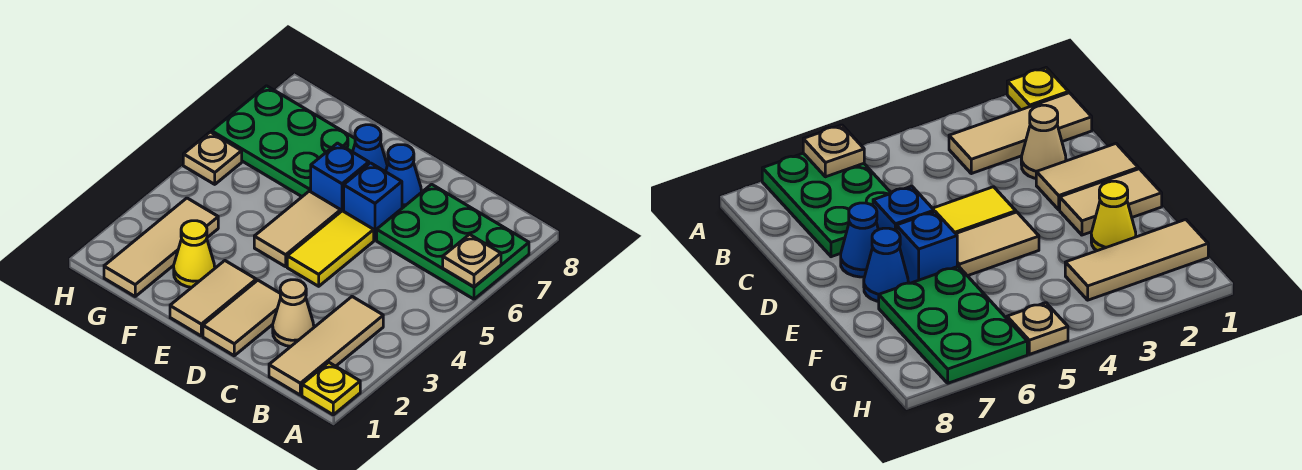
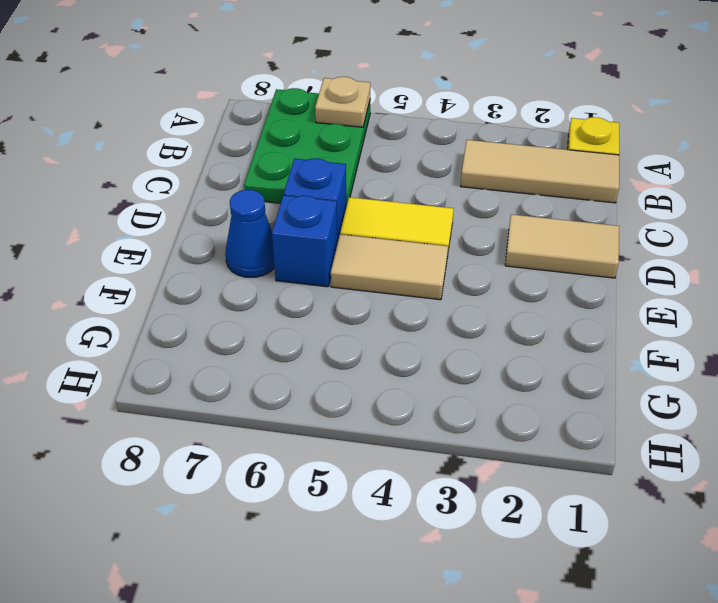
none -> tan cone C2 level 1
none -> blue cone D7 level 1
none -> tan tile E1:E2 level 1

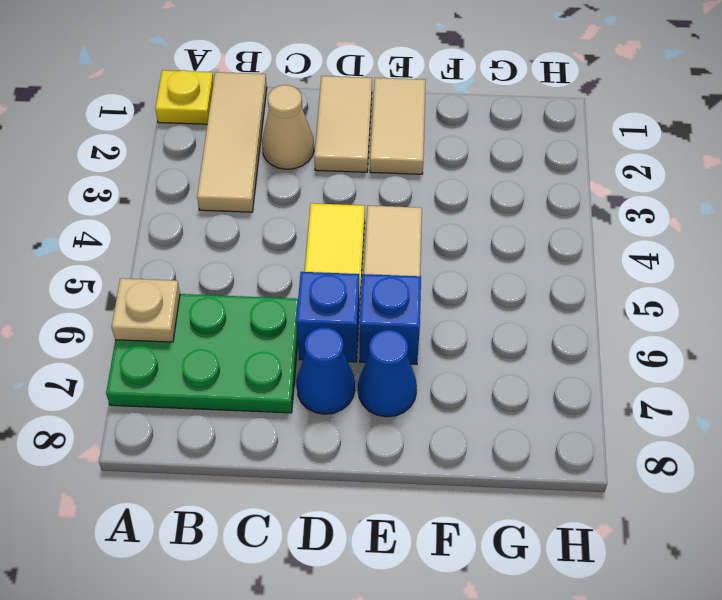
none -> yellow cone F2 level 1
none -> green plate F6:H7 level 1
none -> tan tile G1:G3 level 1

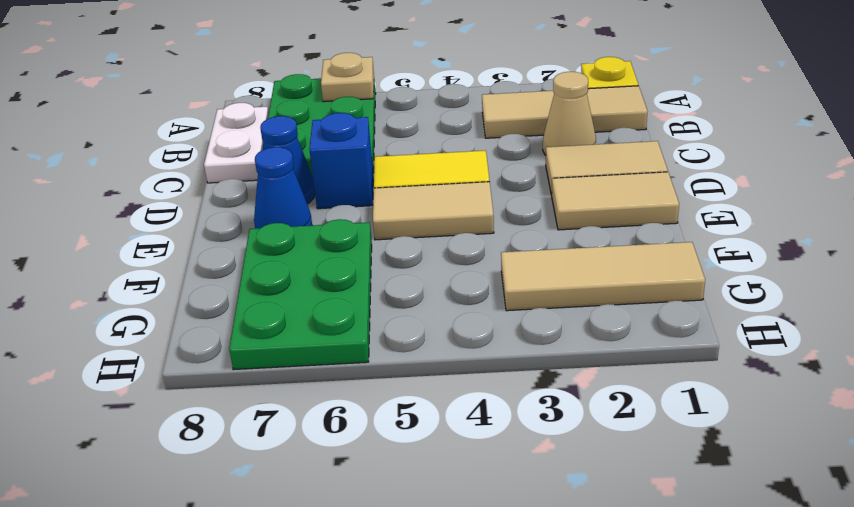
white plate B8:C8 level 1 -> none
none -> blue brick E6 level 1
none -> yellow cone F2 level 1
none -> tan plate H5 level 1

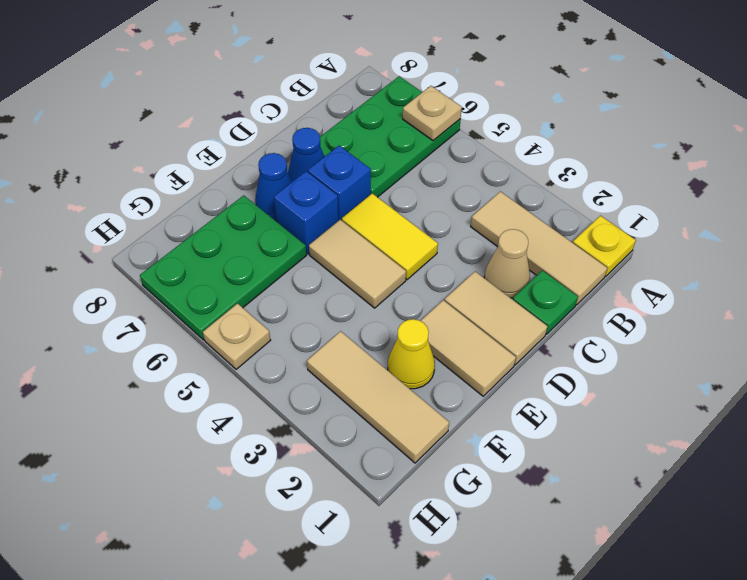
green plate C1 level 1 -> none

